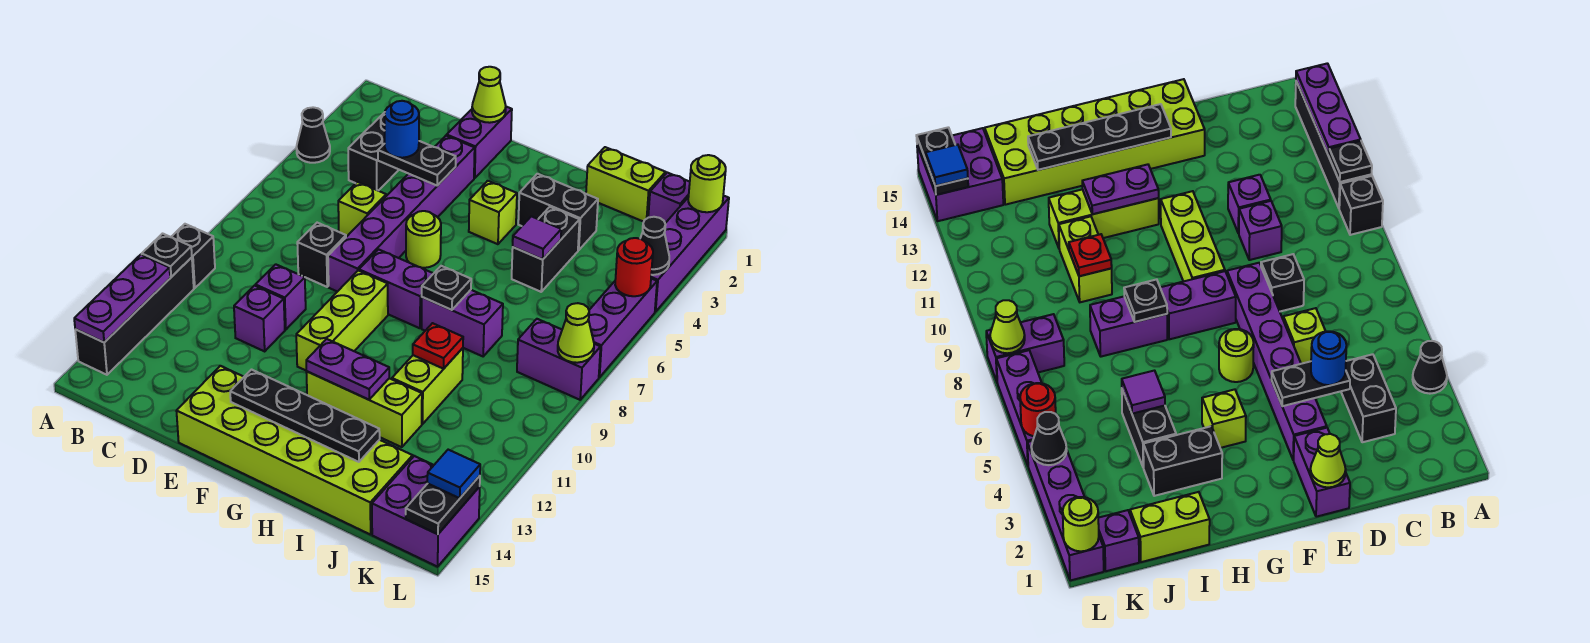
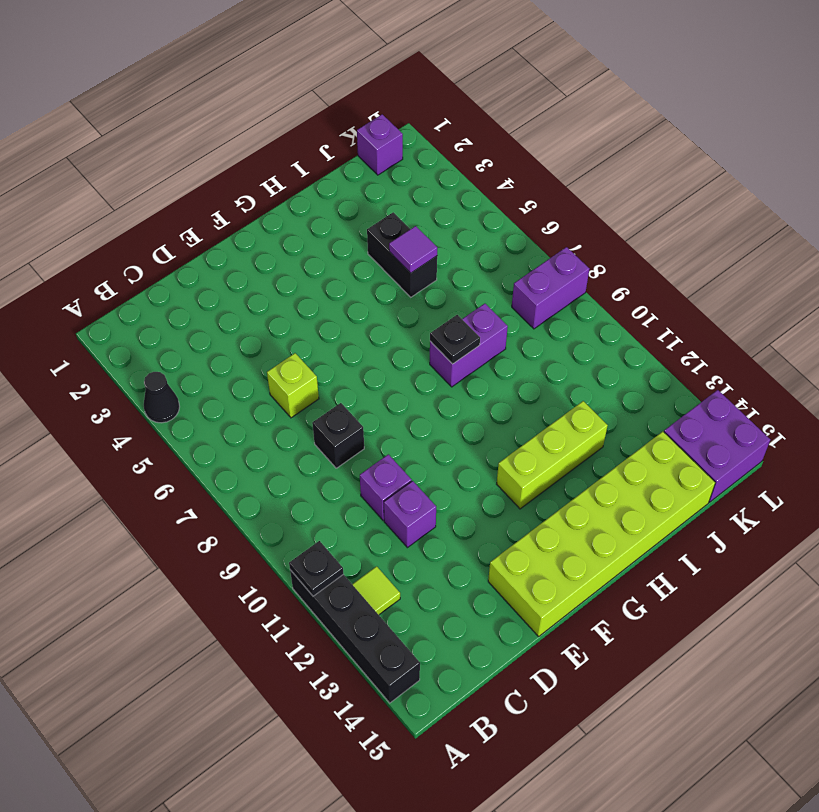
lime tile B12 level 1 -> none
none -> black brick A10 level 1
none -> black brick C3:C4 level 1
none -> purple brick E1:E2 level 1
none -> purple brick E3:E8 level 1

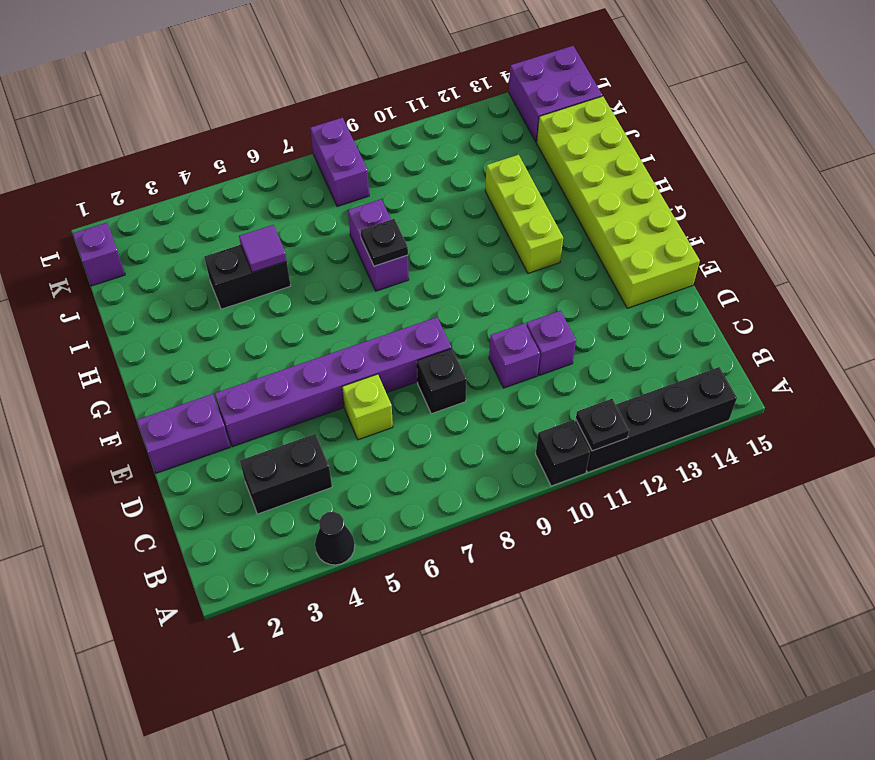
none -> lime round brick F6 level 1
none -> purple brick F8:G8 level 1
none -> lime brick F9:F11 level 1
none -> lime brick G4 level 1

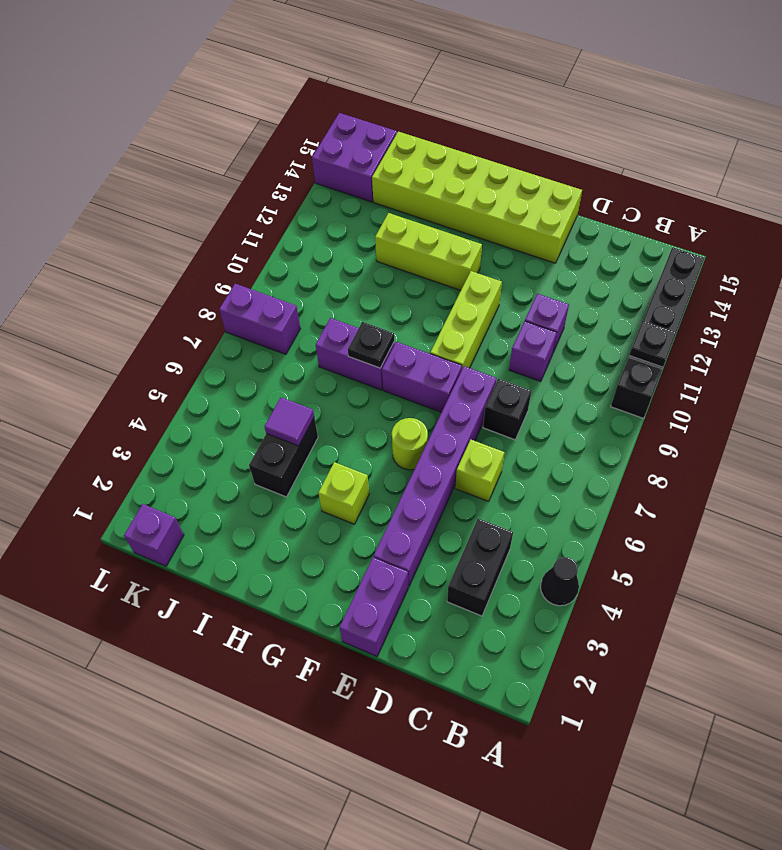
none -> black brick H3:I3 level 1
none -> lime brick I1:J1 level 1
none -> lime brick I10:I11 level 1
none -> purple brick L1:L4 level 1

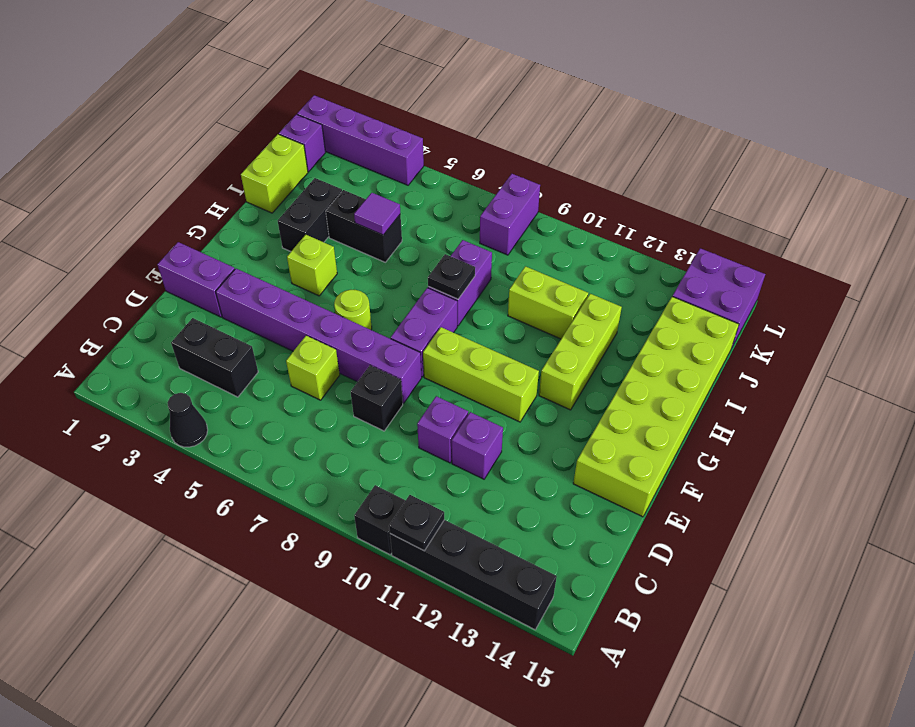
none -> purple brick L5:L7 level 1
none -> purple plate A12:A14 level 2
none -> black plate D4:E4 level 2
none -> lime cone E1 level 2

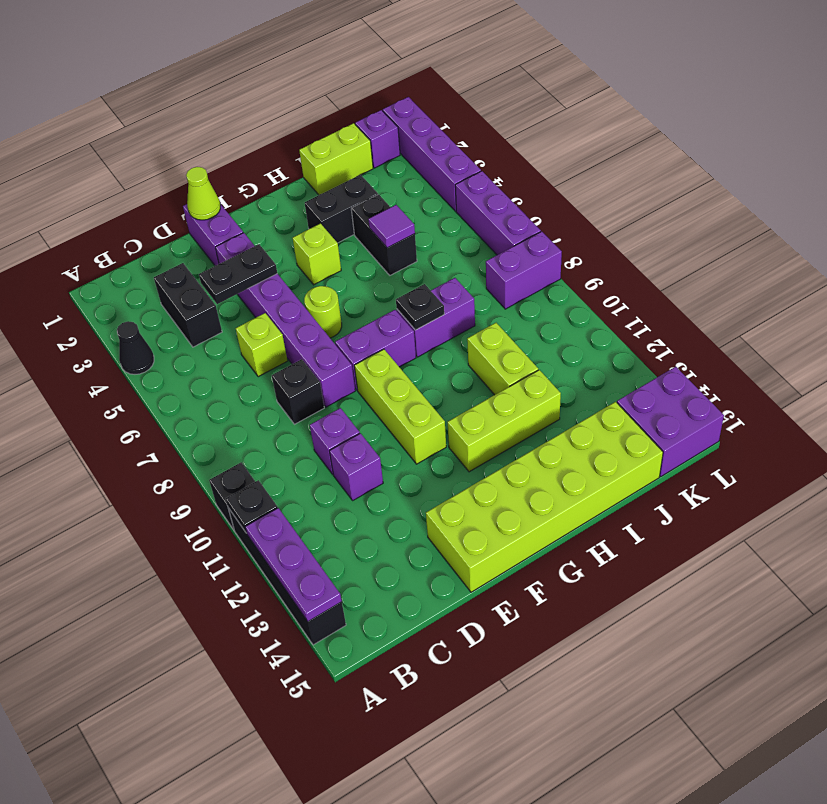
none -> black plate F14:I14 level 2
none -> purple plate G12:H12 level 2
none -> red plate I10 level 2
none -> lime round brick L1 level 2

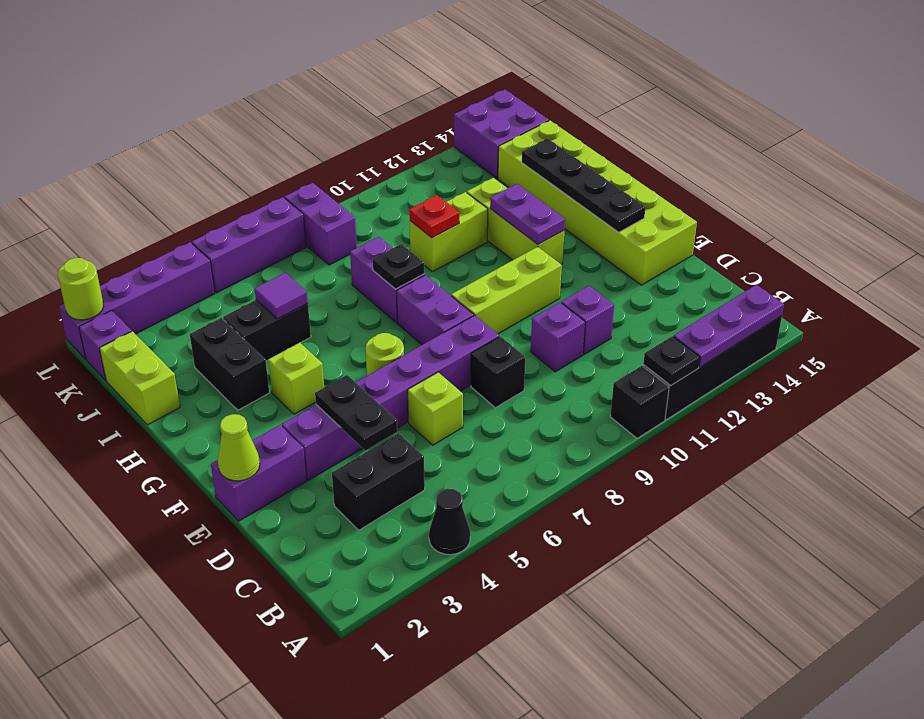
none -> black cone L4 level 2
none -> red round brick L5 level 2
none -> lime cone L8 level 2
none -> black plate L14:L15 level 2

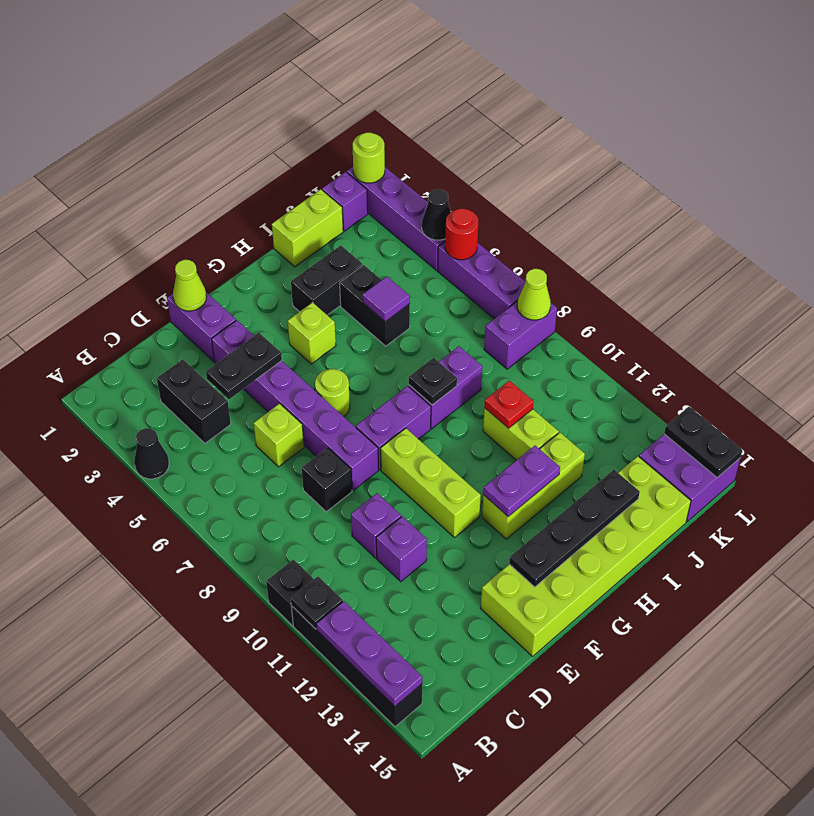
none -> blue round brick D4 level 3
none -> blue tile L14 level 3

